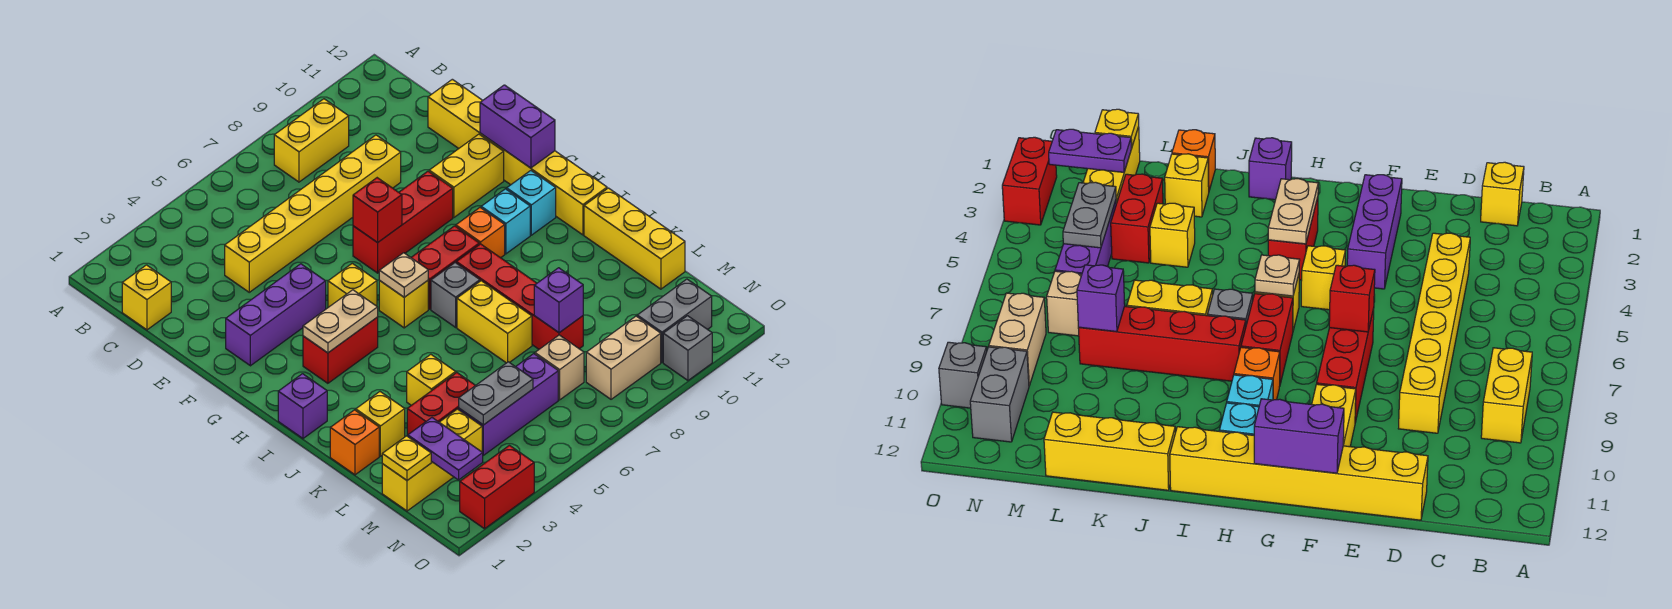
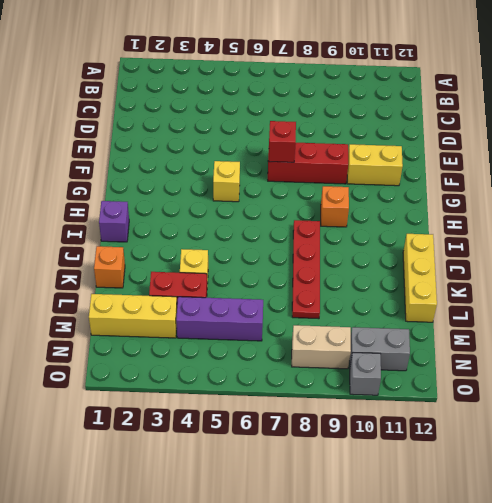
red plate I8:L8 level 1 -> red brick I8:L8 level 1
none -> yellow brick B8:B9 level 1
none -> yellow brick C1 level 1
none -> yellow brick D4:D9 level 1
none -> yellow brick D12:I12 level 1

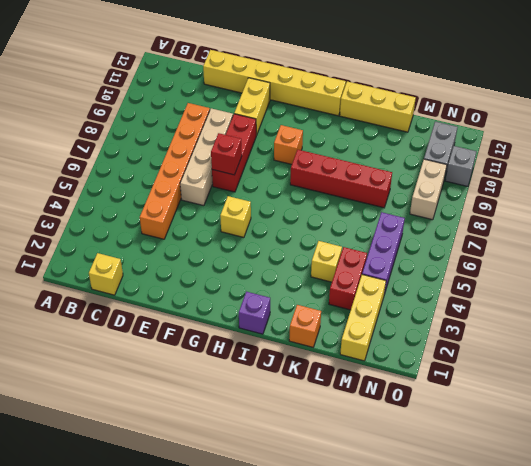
orange brick D4:D9 level 1 -> yellow brick D4:D9 level 1
tan brick E6:E9 level 1 -> none
none -> yellow brick B8:B9 level 1
none -> purple brick F2:F4 level 1
none -> red brick H3:H4 level 1
none -> yellow brick H6 level 1

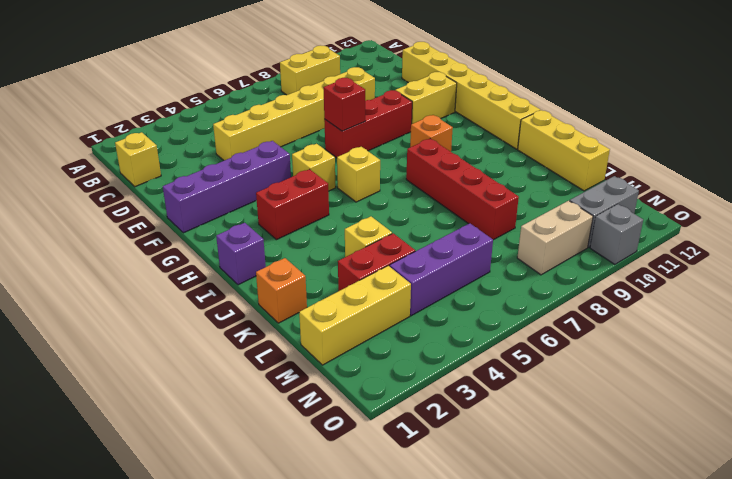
purple brick F1:F4 level 1 -> purple brick F2:F4 level 1
none -> red brick H7:H8 level 1
none -> cyan brick H10 level 1
none -> cyan brick H11 level 1
none -> grey brick I7 level 1

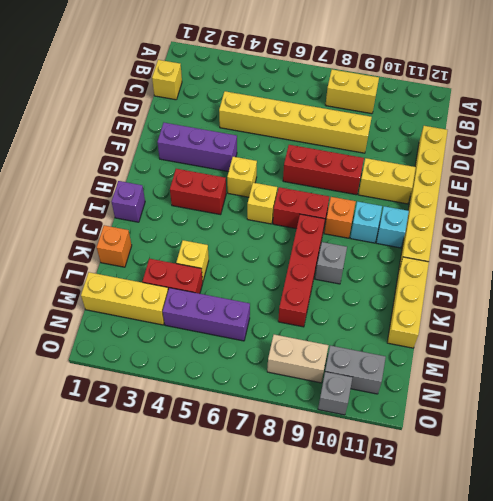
grey brick J9 level 1 -> grey brick I7 level 1
none -> yellow brick J7:K7 level 1
none -> yellow brick K2 level 1
none -> tan brick M7 level 1
none -> red brick O2:O3 level 1

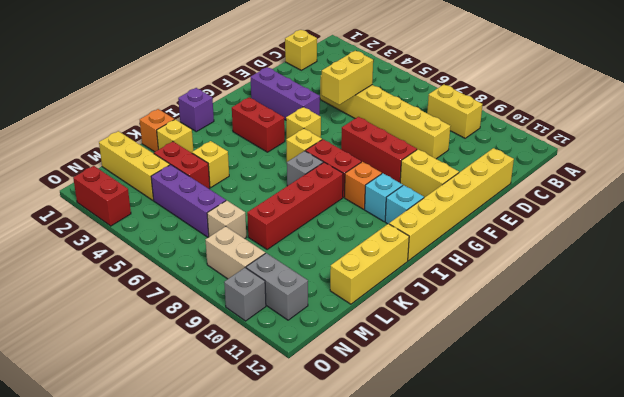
yellow brick D5:E5 level 2 -> yellow brick J7:K7 level 1
none -> red brick F7 level 2
none -> purple brick F12:G12 level 2
none -> tan plate H3:H4 level 2
none -> tan plate H6 level 2

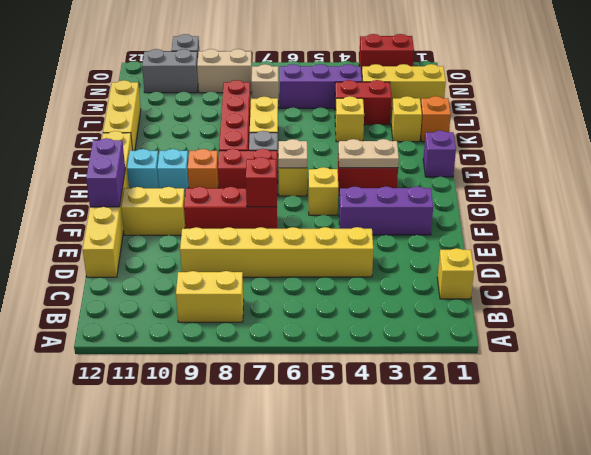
none -> purple brick L8 level 2
none -> yellow plate M1 level 2
none -> purple plate M2:N2 level 2
none -> grey plate M4:M5 level 2

